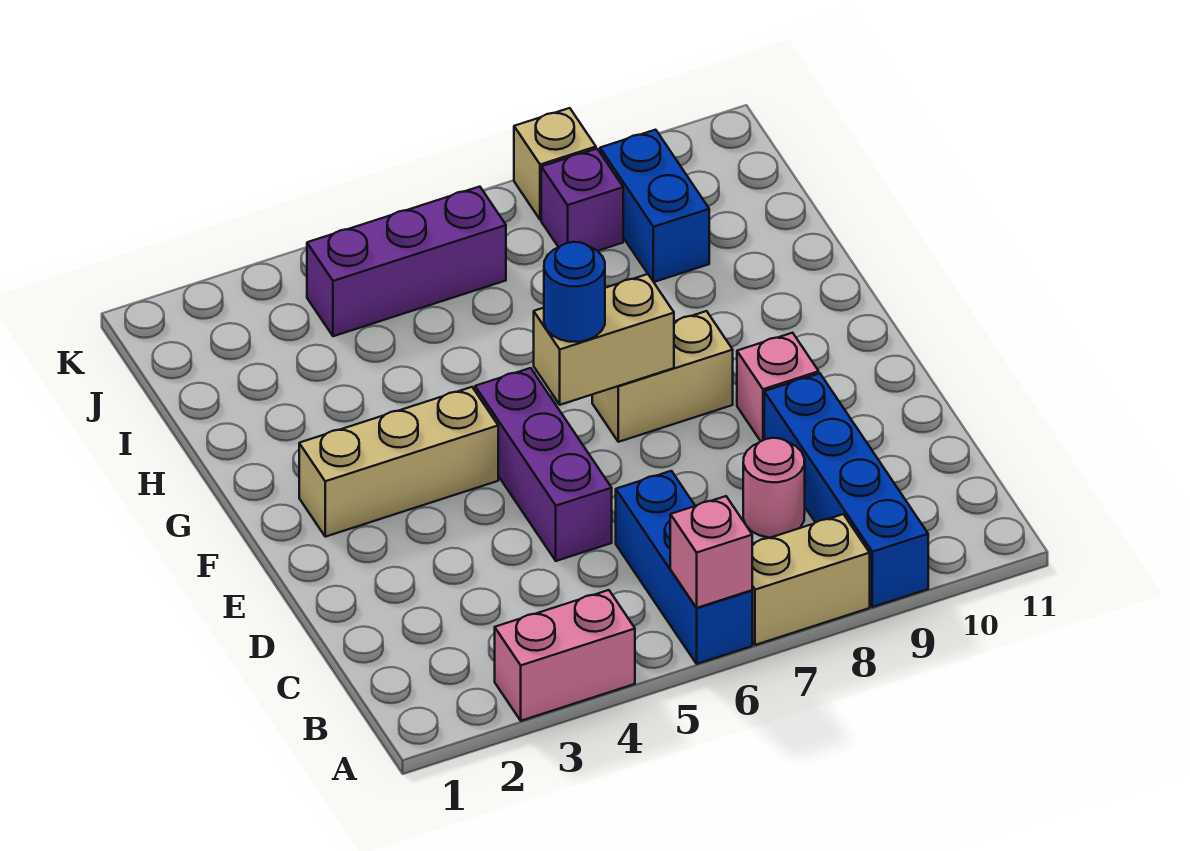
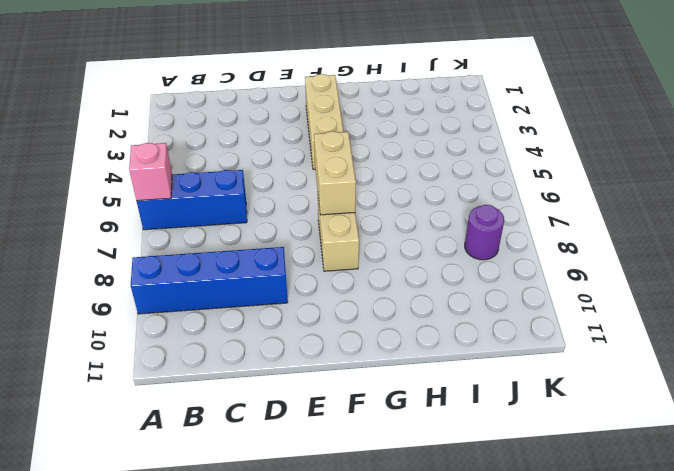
purple round brick J8 level 1 -> purple brick J8 level 1
none -> pink brick A3:A4 level 1
none -> tan brick A7:A8 level 1
none -> pink round brick C8 level 1

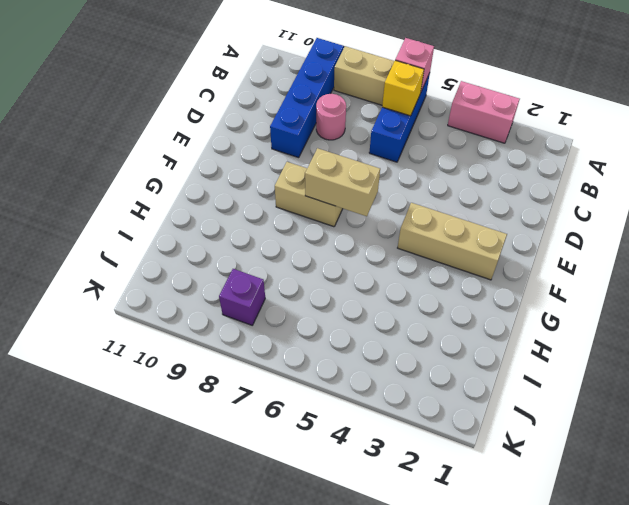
yellow brick B6 level 2 -> none
none -> purple brick D5:F5 level 1
none -> pink brick E9 level 1
none -> blue brick I9:J9 level 1

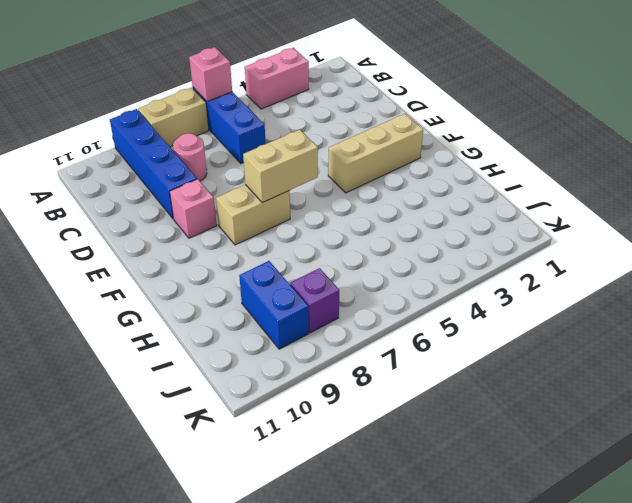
none -> purple brick D5:F5 level 1
none -> purple brick J4:J6 level 1
none -> tan brick K8 level 1

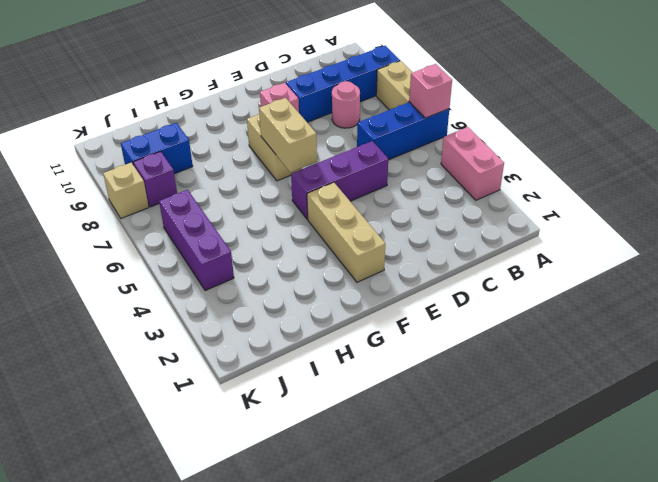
none -> blue round brick F6 level 3

